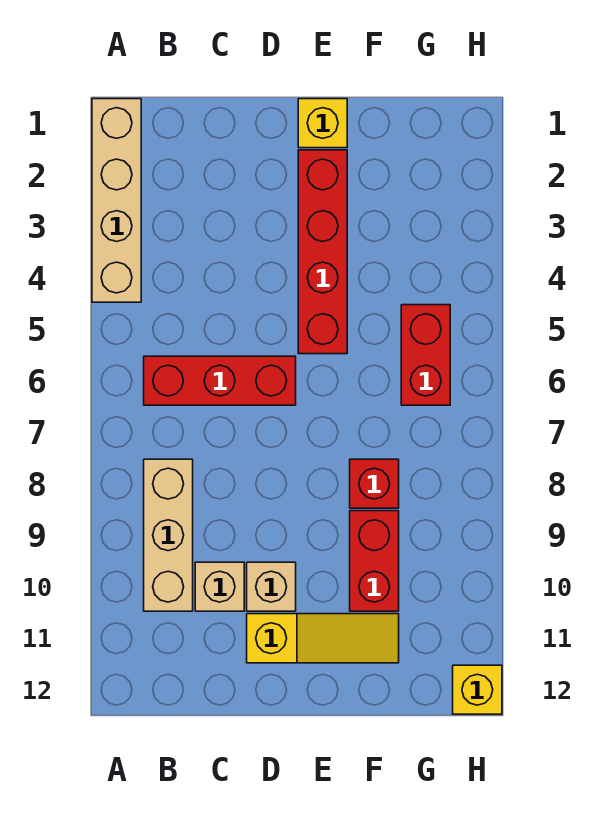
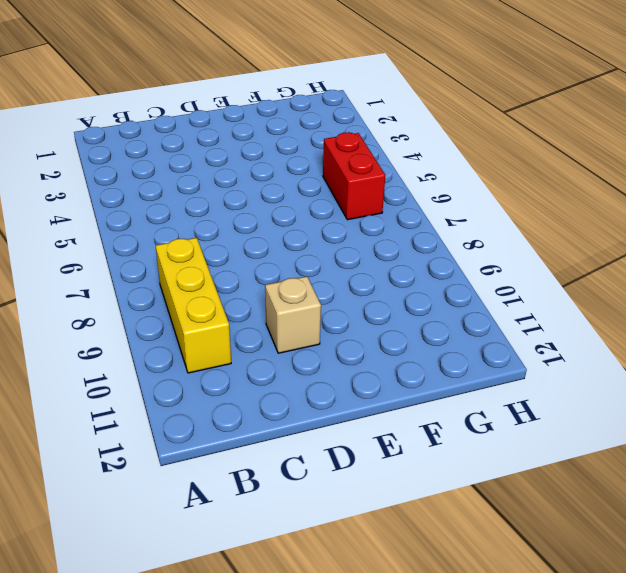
yellow brick B8:B10 level 1 -> tan brick B8:B10 level 1
none -> tan brick A1:A4 level 1
none -> red brick B6:D6 level 1
none -> tan brick C10 level 1

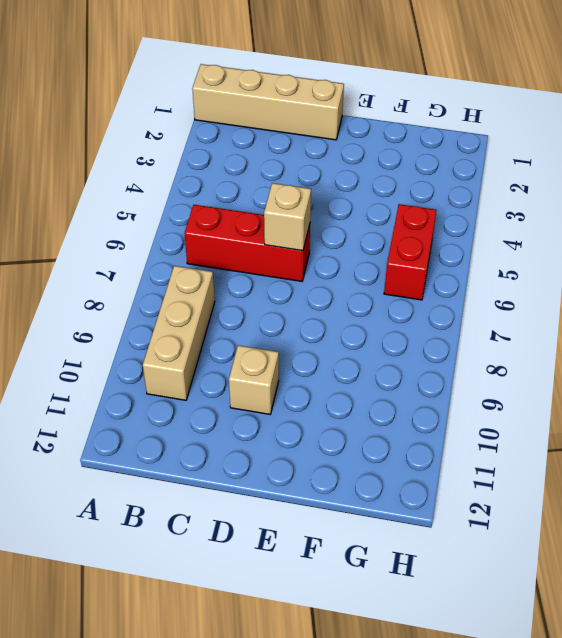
tan brick A1:D1 level 1 -> tan brick A1:A4 level 1
tan brick D6 level 2 -> tan brick C10 level 1
none -> yellow slope D11:F11 level 1 top D
none -> yellow brick E1 level 1
none -> red brick E2:E5 level 1

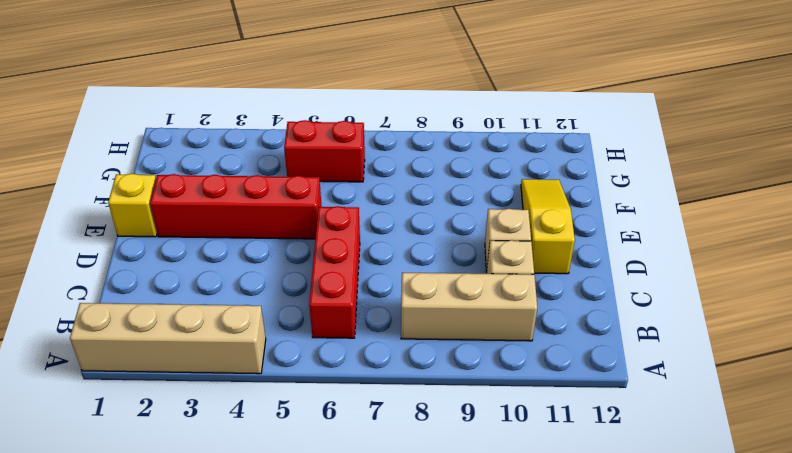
none -> red brick F8 level 1
none -> red brick F9:F10 level 1
none -> yellow brick H12 level 1

